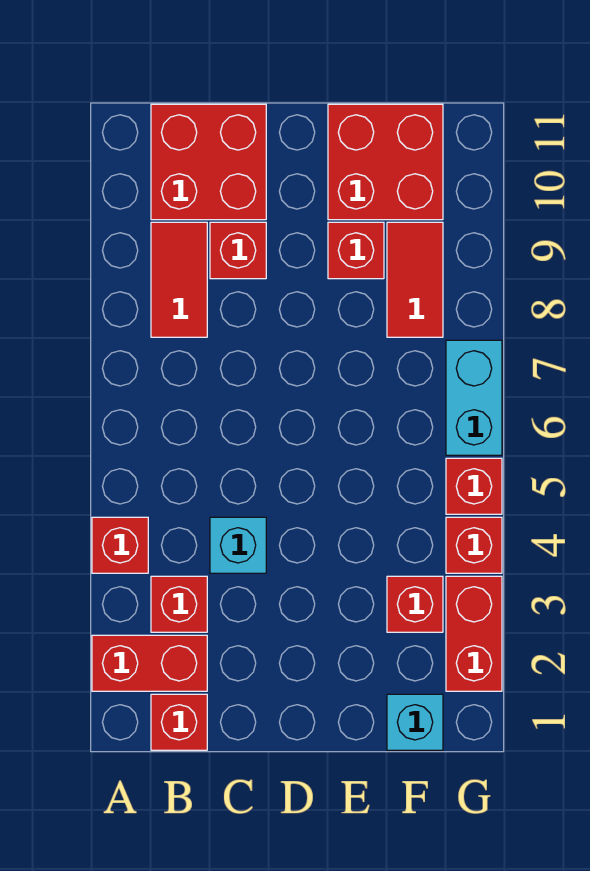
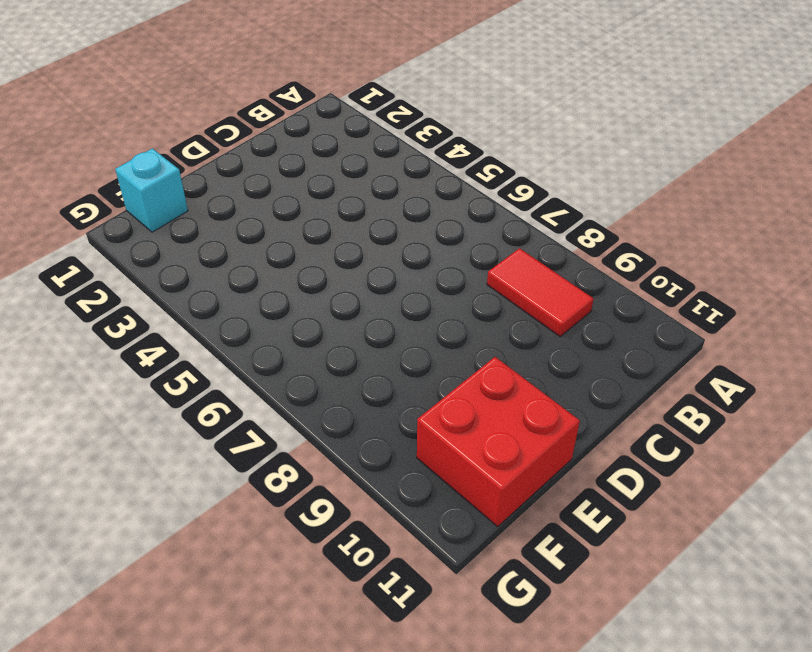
none -> red brick A2:B2 level 1
none -> red brick A4 level 1
none -> red brick B1 level 1

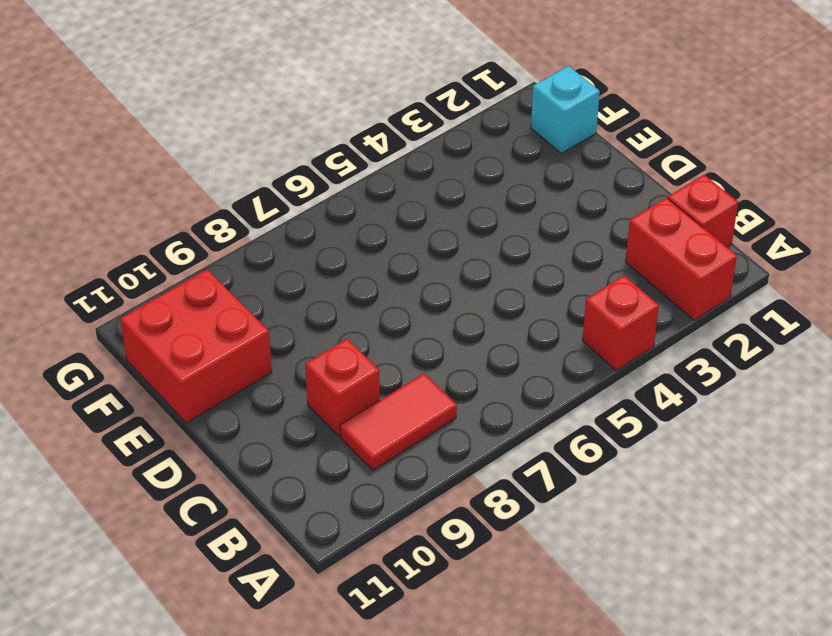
none -> red brick B3 level 1
none -> red brick B10:C11 level 1
none -> cyan brick C4 level 1

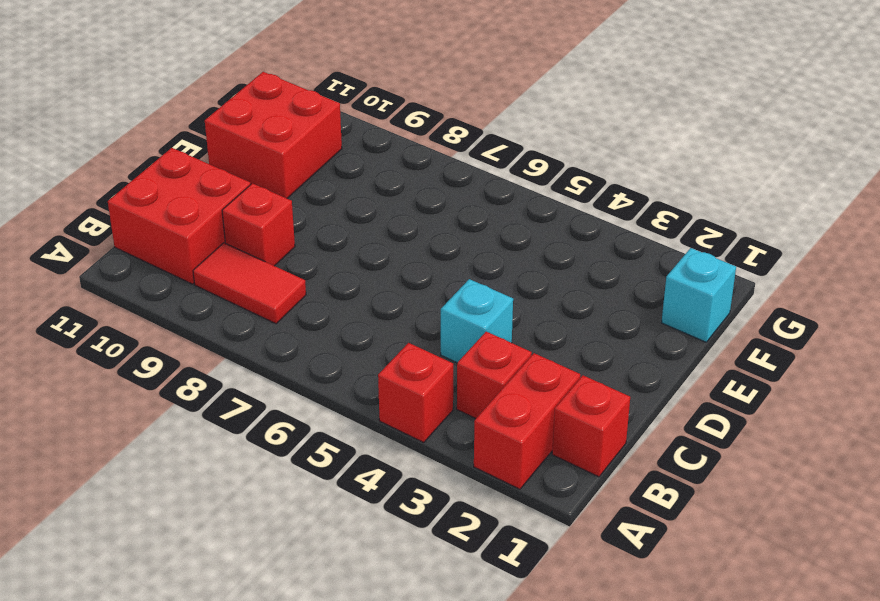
none -> red brick E9 level 1
none -> red brick F3 level 1
none -> red tile F8:F9 level 1

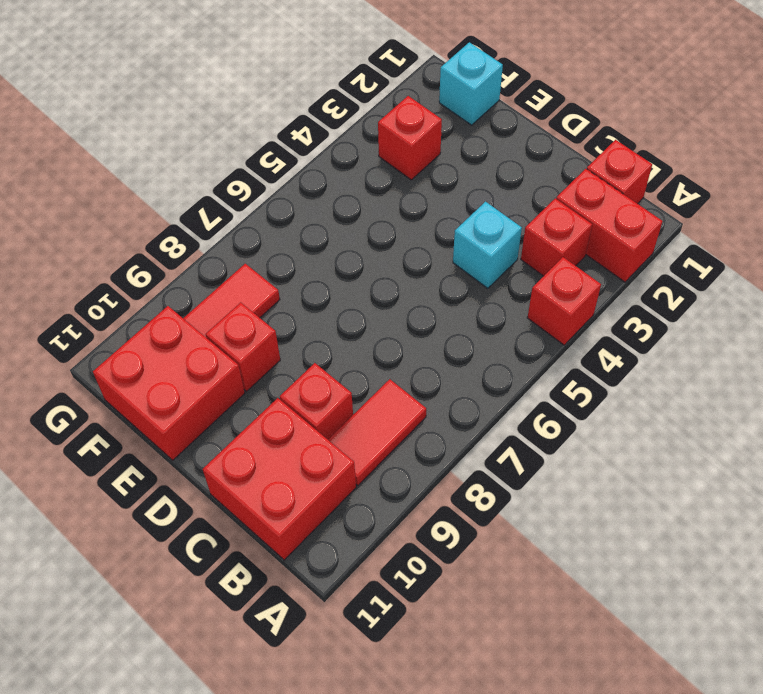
none -> red brick G2:G3 level 1
none -> red brick G4 level 1
none -> red brick G5 level 1

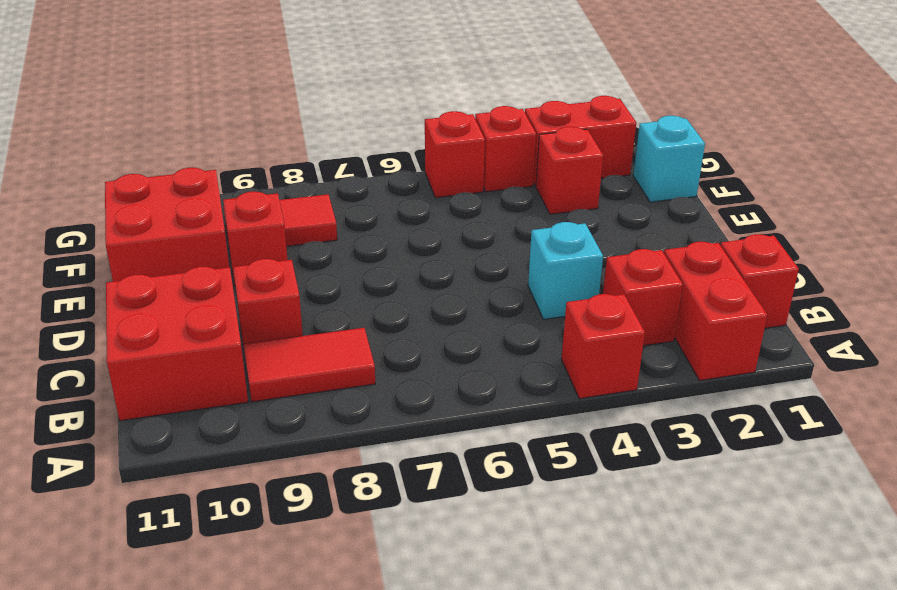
none -> cyan brick G6:G7 level 1

